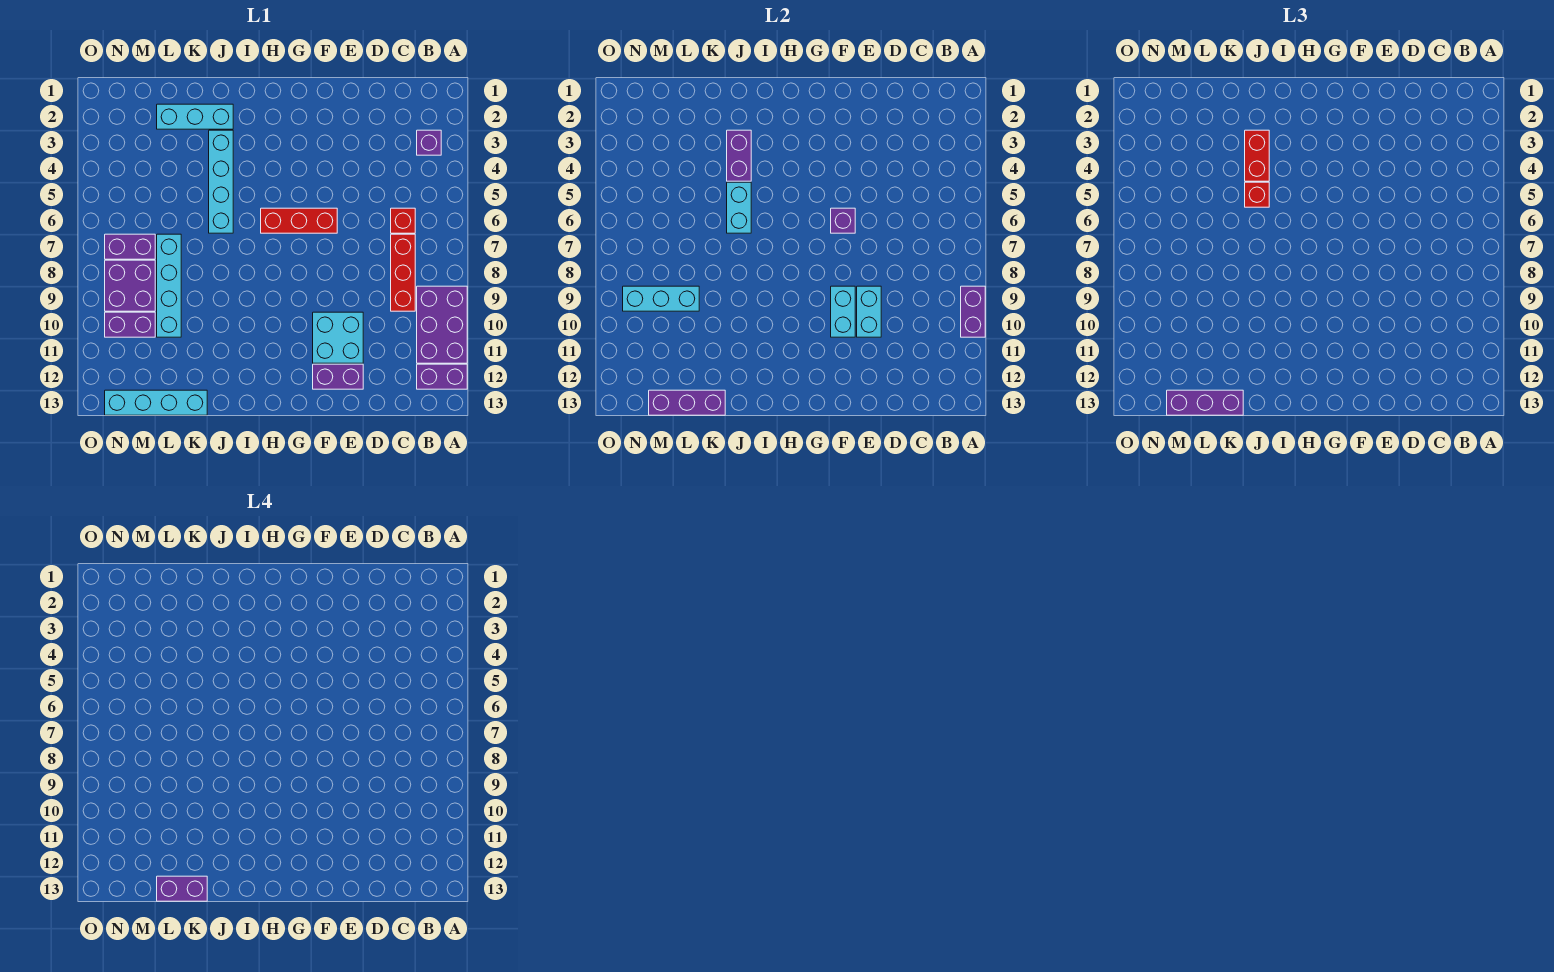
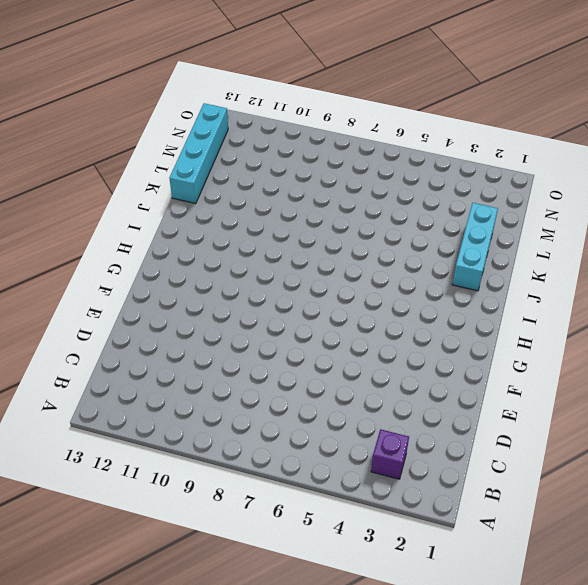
none -> purple brick A9:B11 level 1
none -> purple brick A12:B12 level 1
none -> red brick C6 level 1

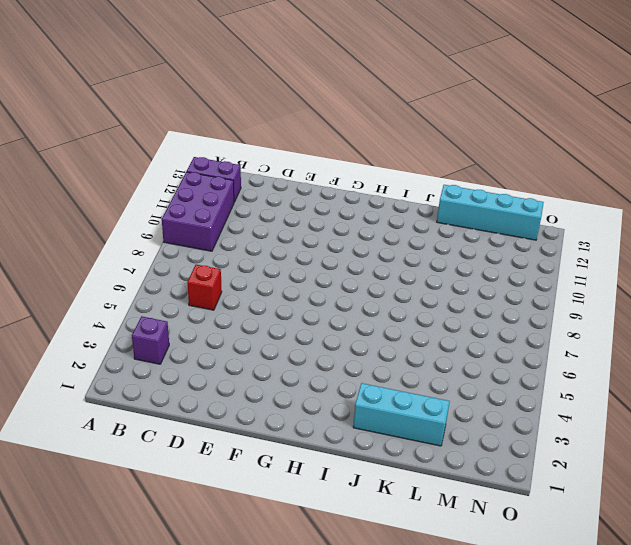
none -> red brick C7:C9 level 1
none -> cyan brick E10:F11 level 1
none -> purple brick E12:F12 level 1

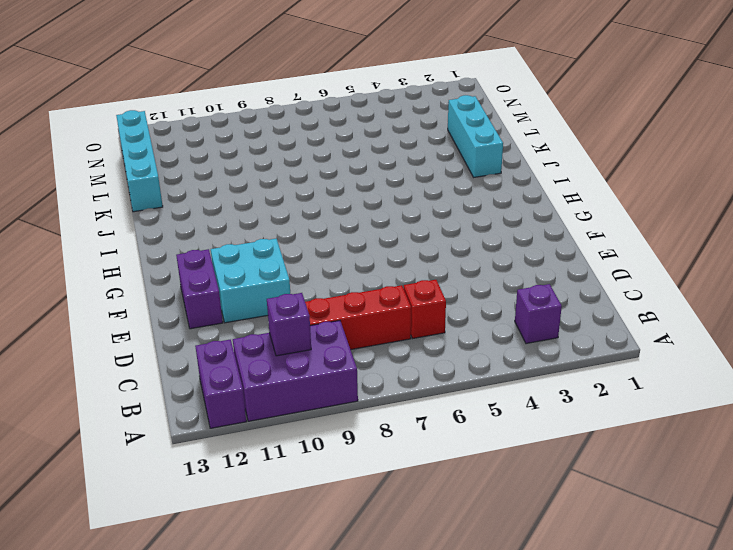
purple brick B10 level 2 -> purple brick F6 level 2
none -> red brick F6:H6 level 1
none -> cyan brick J3:J6 level 1
none -> cyan brick L7:L10 level 1

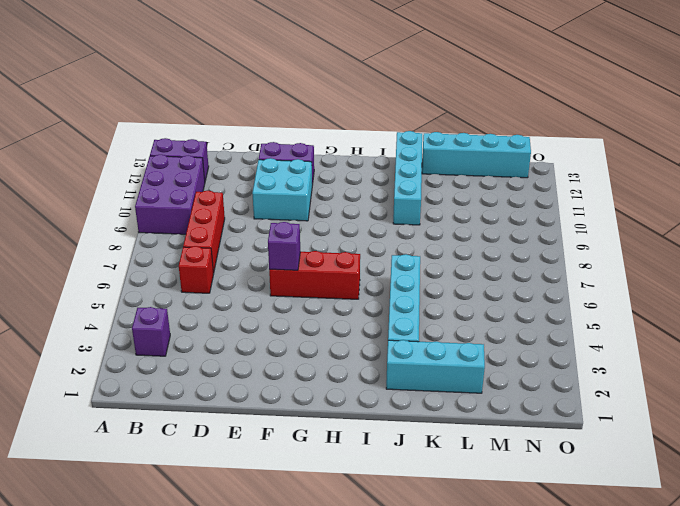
cyan brick J10:J13 level 1 -> cyan brick L7:L10 level 1
none -> purple brick M7:N7 level 1
none -> purple brick M8:N9 level 1
none -> purple brick M10:N10 level 1

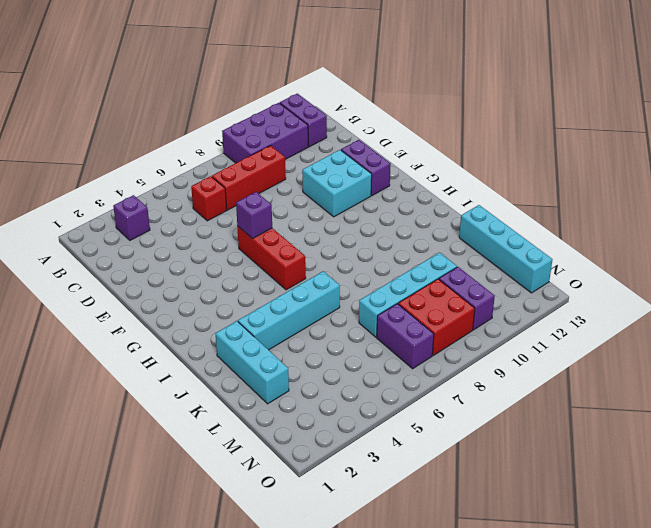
red brick M8:N9 level 1 -> purple brick M8:N9 level 1
none -> purple brick A9:A10 level 2
none -> cyan brick E9:E10 level 2
none -> cyan brick F9:F10 level 2

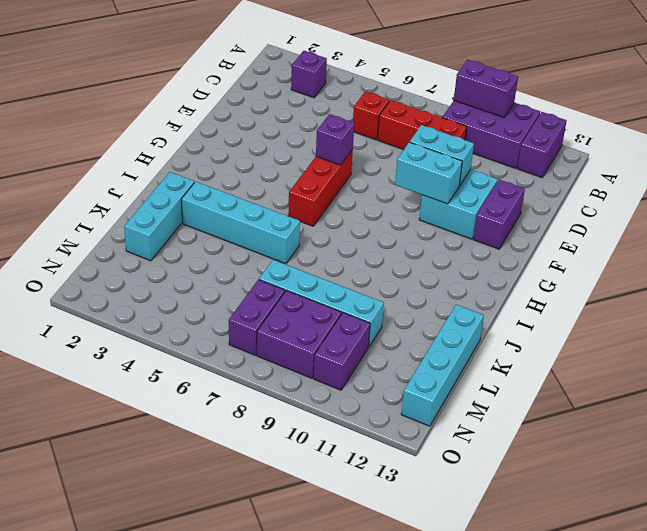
none -> purple brick J3:J4 level 2
none -> cyan brick J5:J6 level 2
none -> purple brick K13:M13 level 2

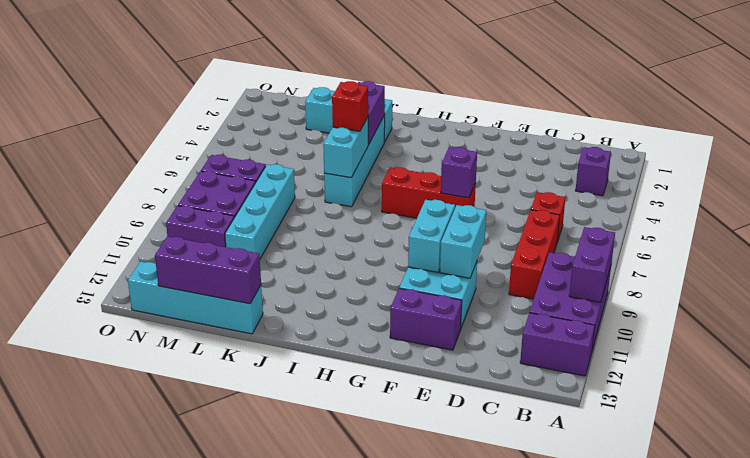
none -> cyan brick L9:N9 level 2
none -> red brick J3:J4 level 3
none -> purple brick K13:M13 level 3

